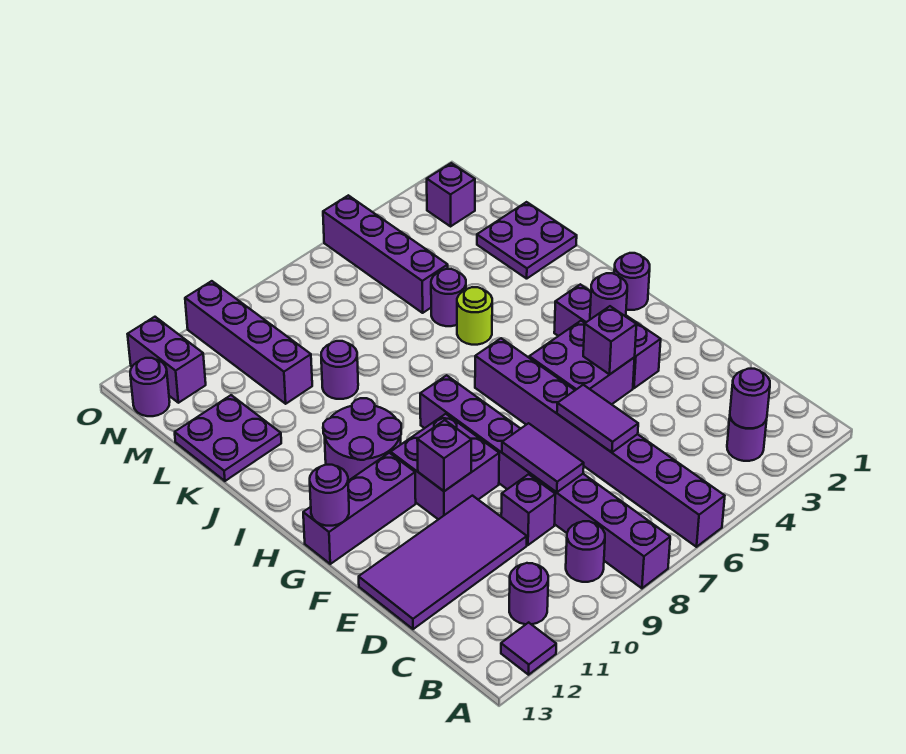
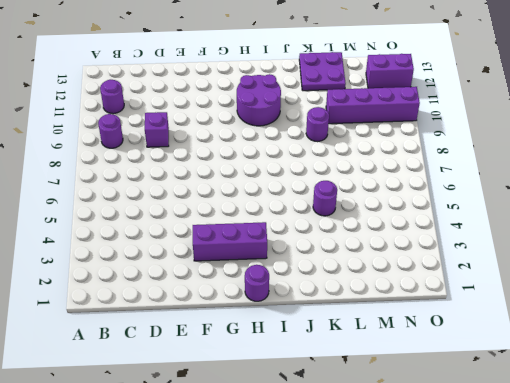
none -> purple brick A6:H6 level 1
none -> purple brick A8:H8 level 1
none -> purple tile A12 level 1
none -> purple round brick B3 level 1

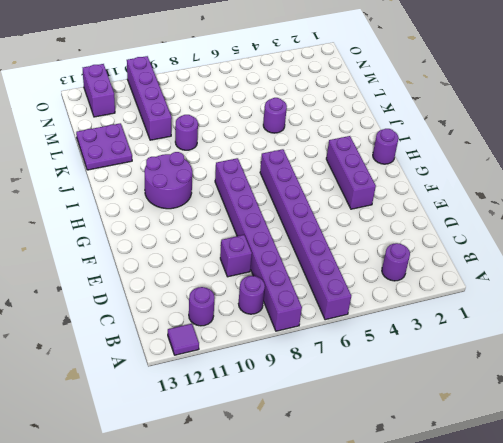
none -> purple tile D10:E13 level 1
none -> purple brick F4:G5 level 1
none -> purple brick F9:G10 level 1
none -> purple brick G11:G13 level 1

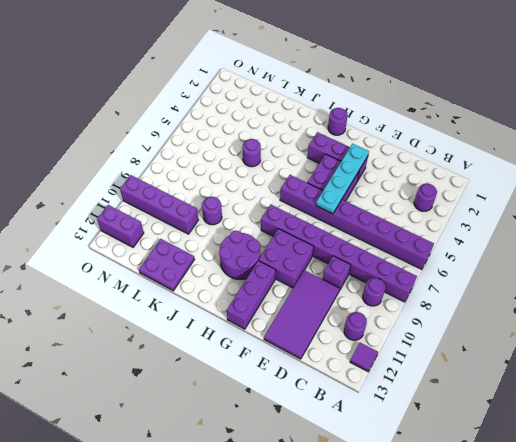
cyan plate F3:F6 level 2 -> purple brick F4 level 2
none -> lime round brick J5 level 1
none -> purple plate K1:L2 level 1
none -> purple brick L5:O5 level 1
none -> purple brick N2 level 1

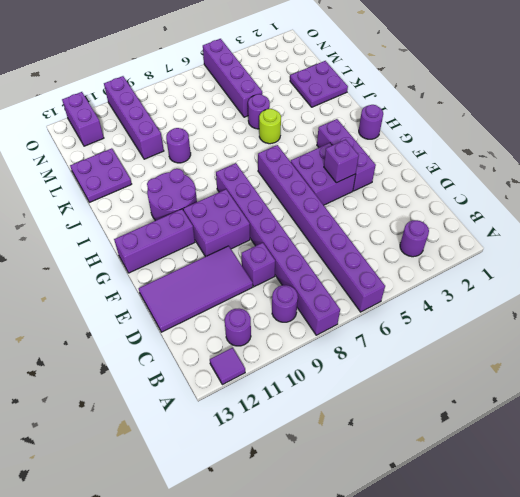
none -> purple brick N2 level 1
none -> purple round brick N13 level 1
none -> purple round brick B3 level 2
none -> purple tile D6:E6 level 2

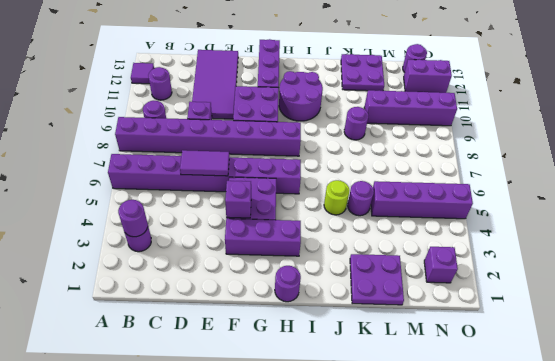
none -> purple tile D8:E8 level 2
none -> purple brick F10 level 2
none -> purple round brick G3 level 2
none -> purple round brick G13 level 2

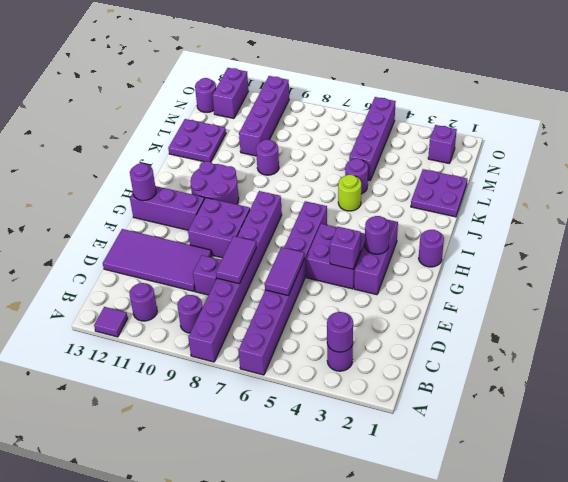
none -> purple brick F10 level 2

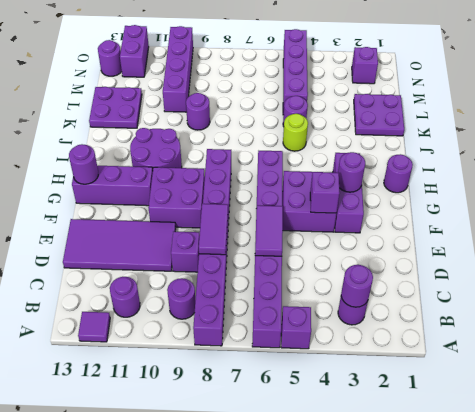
purple brick A5 level 1 -> purple brick F10 level 2

